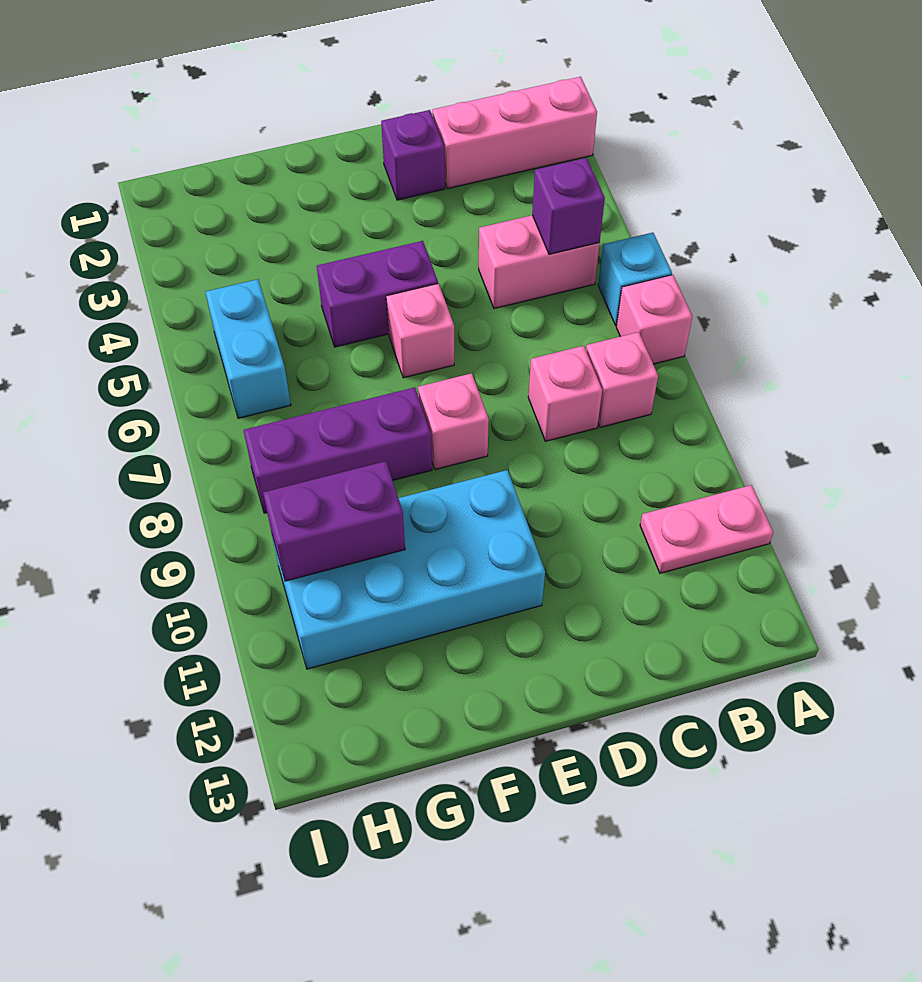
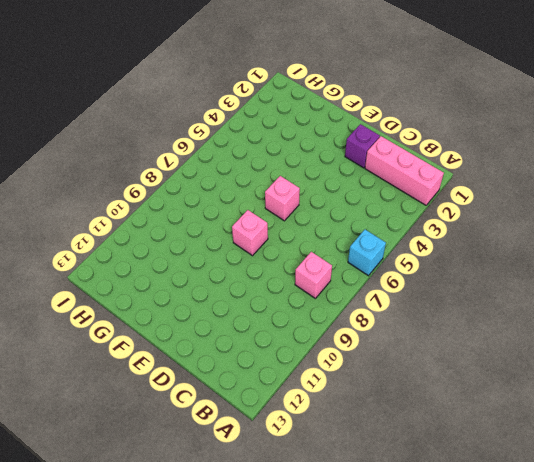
none -> pink brick A7 level 1
none -> pink plate A11:B11 level 1
none -> pink brick B5:C5 level 1

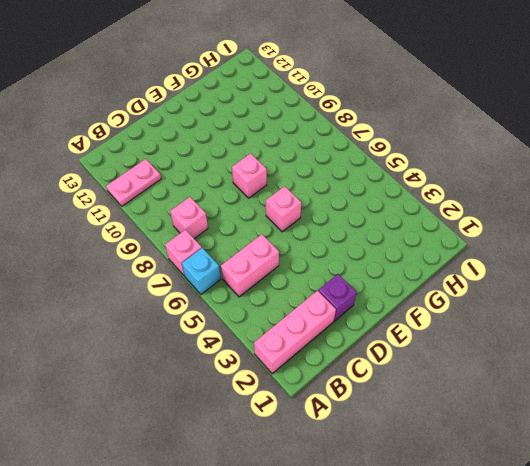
none -> pink brick C8 level 1
none -> purple brick E5:F5 level 1
none -> cyan brick E10:H11 level 1

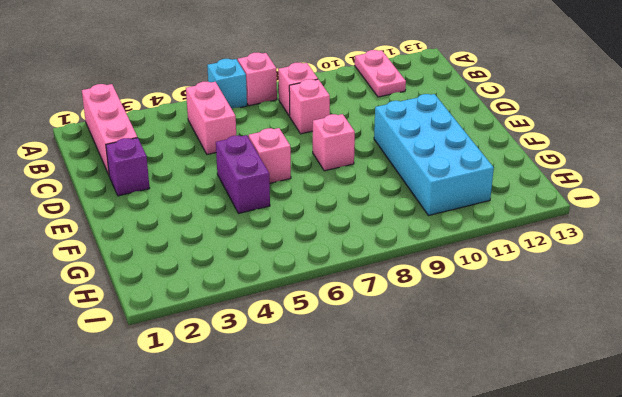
none -> purple brick F8:H8 level 1
none -> cyan brick H5:H6 level 1
none -> purple brick B5 level 2

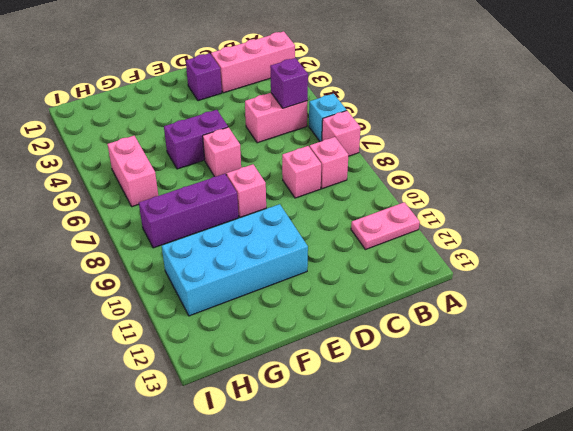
pink brick H5:H6 level 1 -> cyan brick H5:H6 level 1
none -> purple brick G10:H10 level 2

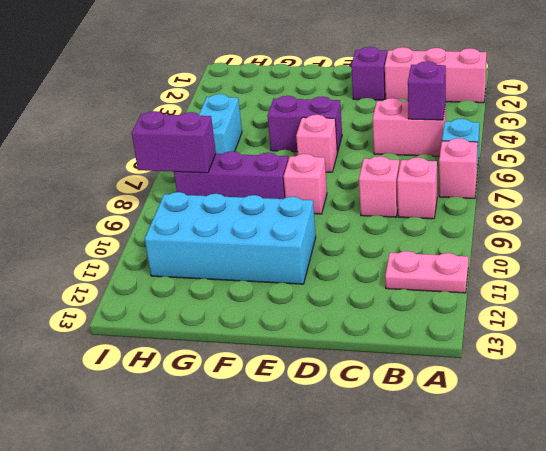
purple brick H8:I8 level 2 -> purple brick G10:H10 level 2

